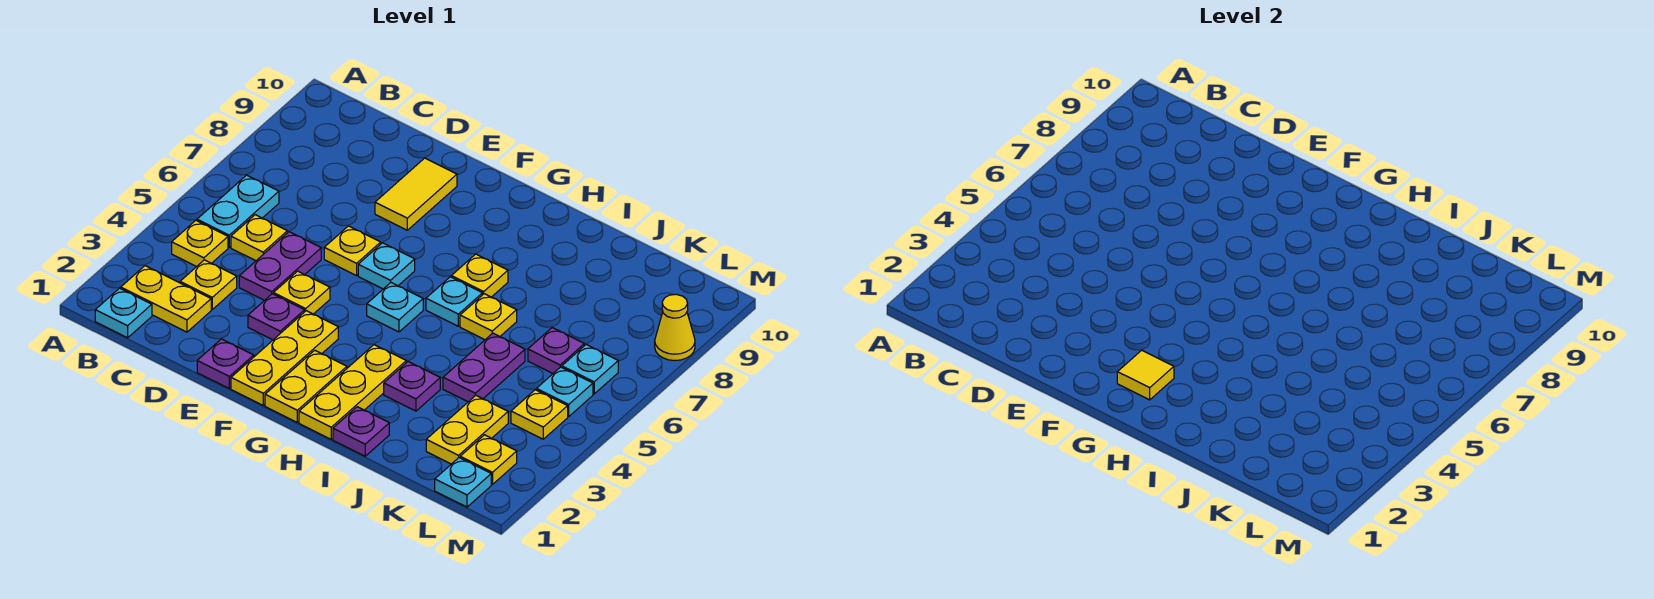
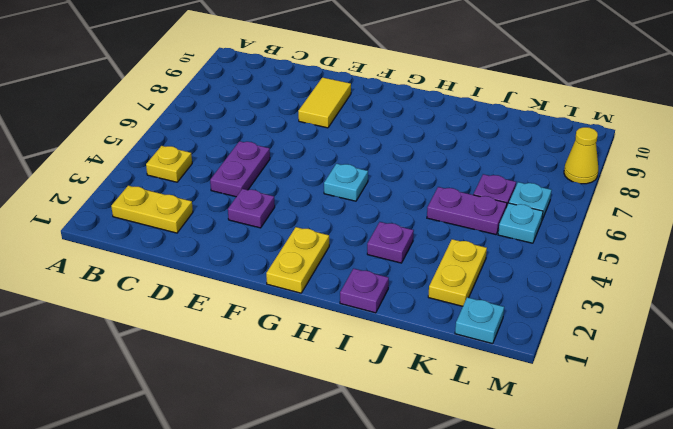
purple plate J5:K5 level 1 -> purple plate J4:J5 level 1
none -> cyan plate B1 level 1
none -> cyan plate B5:B6 level 1
none -> yellow plate C3 level 1
none -> yellow plate C5 level 1

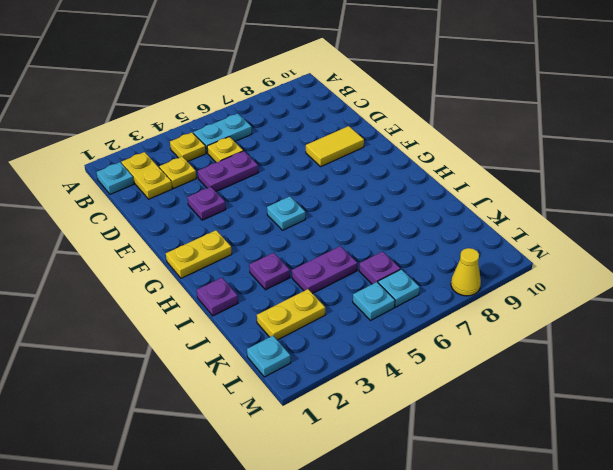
none -> purple plate E1 level 1
none -> yellow plate E4 level 1
none -> yellow plate E6 level 1
none -> yellow plate F1:F3 level 1

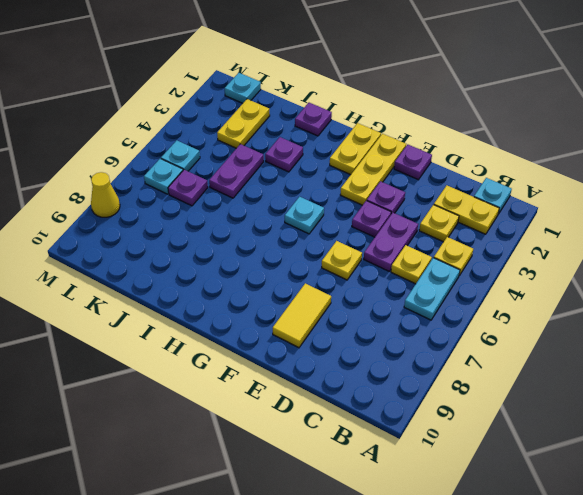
purple plate E4 level 1 -> yellow plate E4 level 1
none -> cyan plate F6 level 1
none -> yellow plate H1:H3 level 1
none -> cyan plate H6 level 1
none -> yellow plate H7 level 1

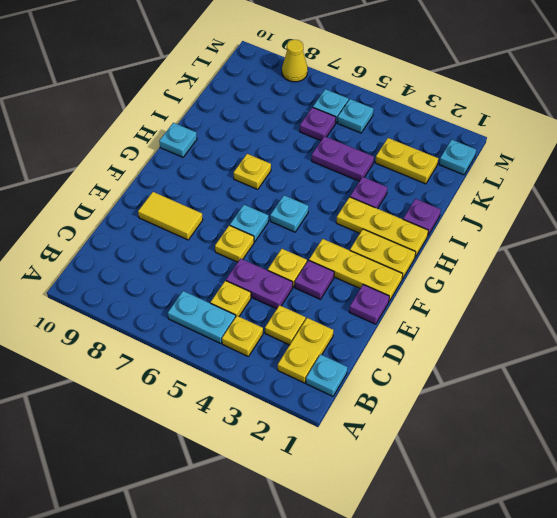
cyan plate H10 level 1 -> cyan plate H6 level 1
none -> yellow plate I6 level 1
none -> yellow plate L2 level 1
none -> yellow plate L4 level 1
none -> yellow tile G2 level 2

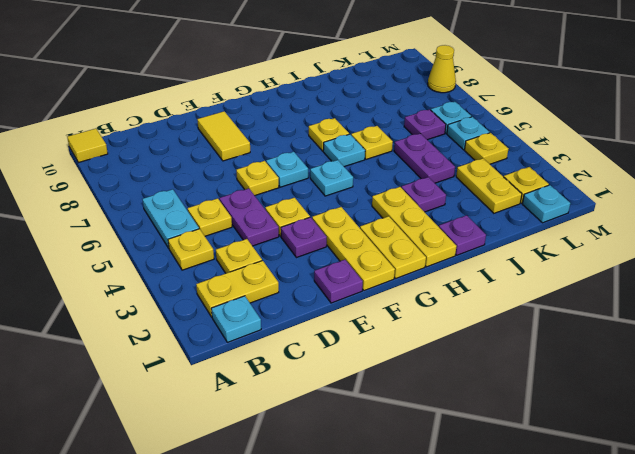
yellow tile A10 level 1 -> yellow tile G2 level 2

